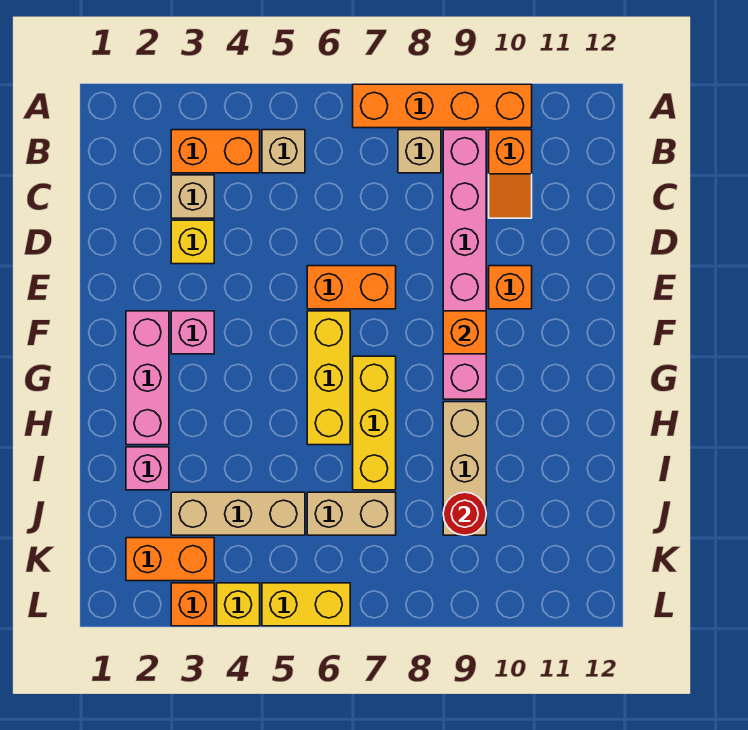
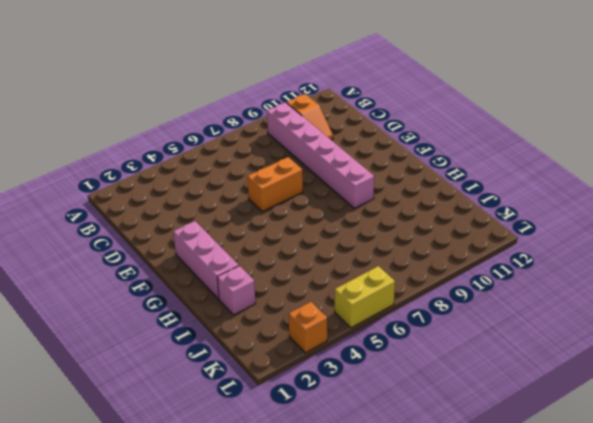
none -> orange brick A7:A10 level 1
none -> orange brick B3:B4 level 1
none -> tan brick B5 level 1

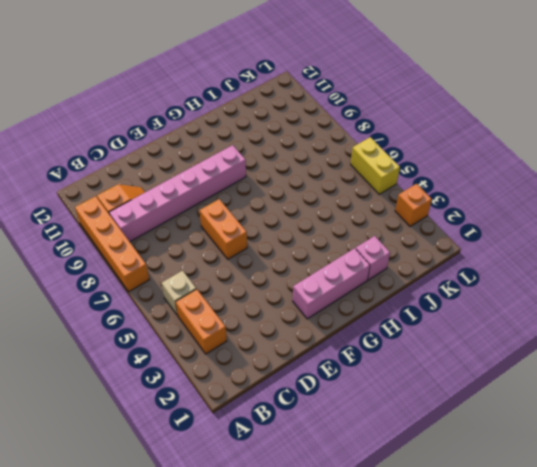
none -> tan brick B8 level 1
none -> tan brick C3 level 1
none -> yellow brick D3 level 1

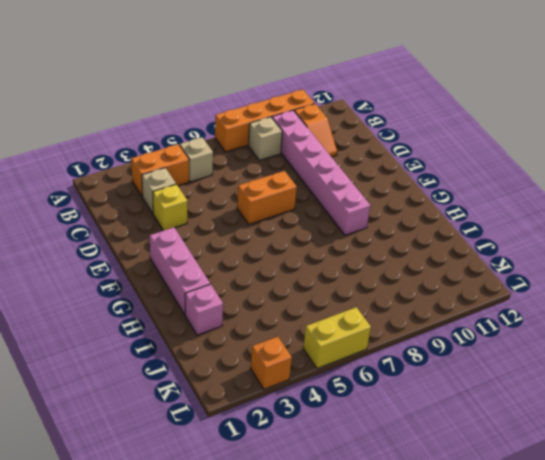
none -> orange brick E10 level 1
none -> pink brick F3 level 1
none -> yellow brick F6:H6 level 1

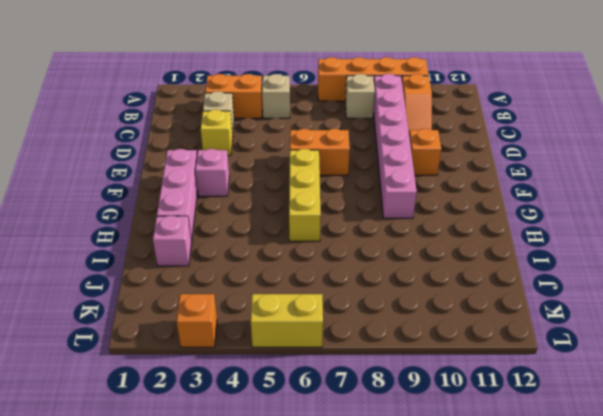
none -> yellow brick G7:I7 level 1
none -> tan brick H9:J9 level 1
none -> tan brick J3:J5 level 1

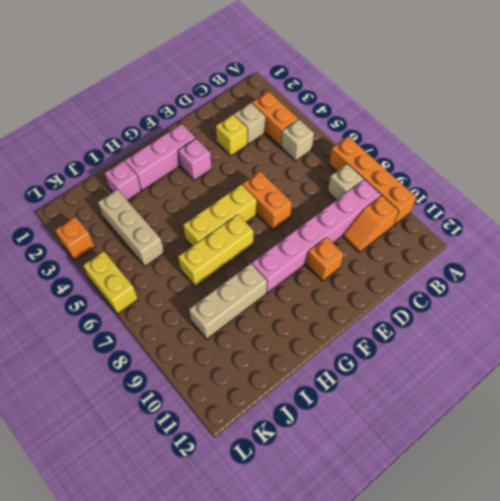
none -> tan brick J6:J7 level 1
none -> orange brick K2:K3 level 1
none -> yellow brick L4 level 1

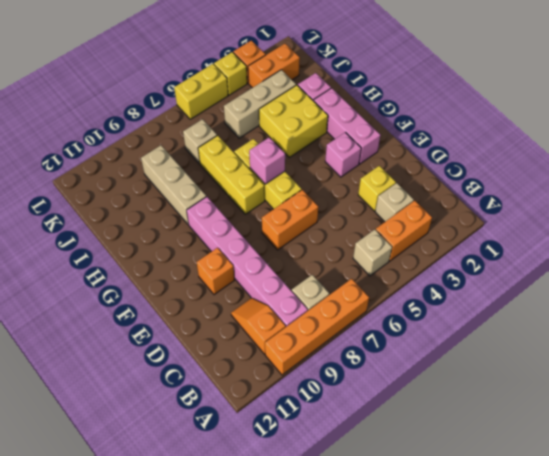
pink brick G6 level 2 -> none
yellow brick H3:I4 level 1 -> none
tan brick J7 level 1 -> tan brick J6:J7 level 1
none -> orange brick F9 level 2
none -> red round brick J9 level 2

